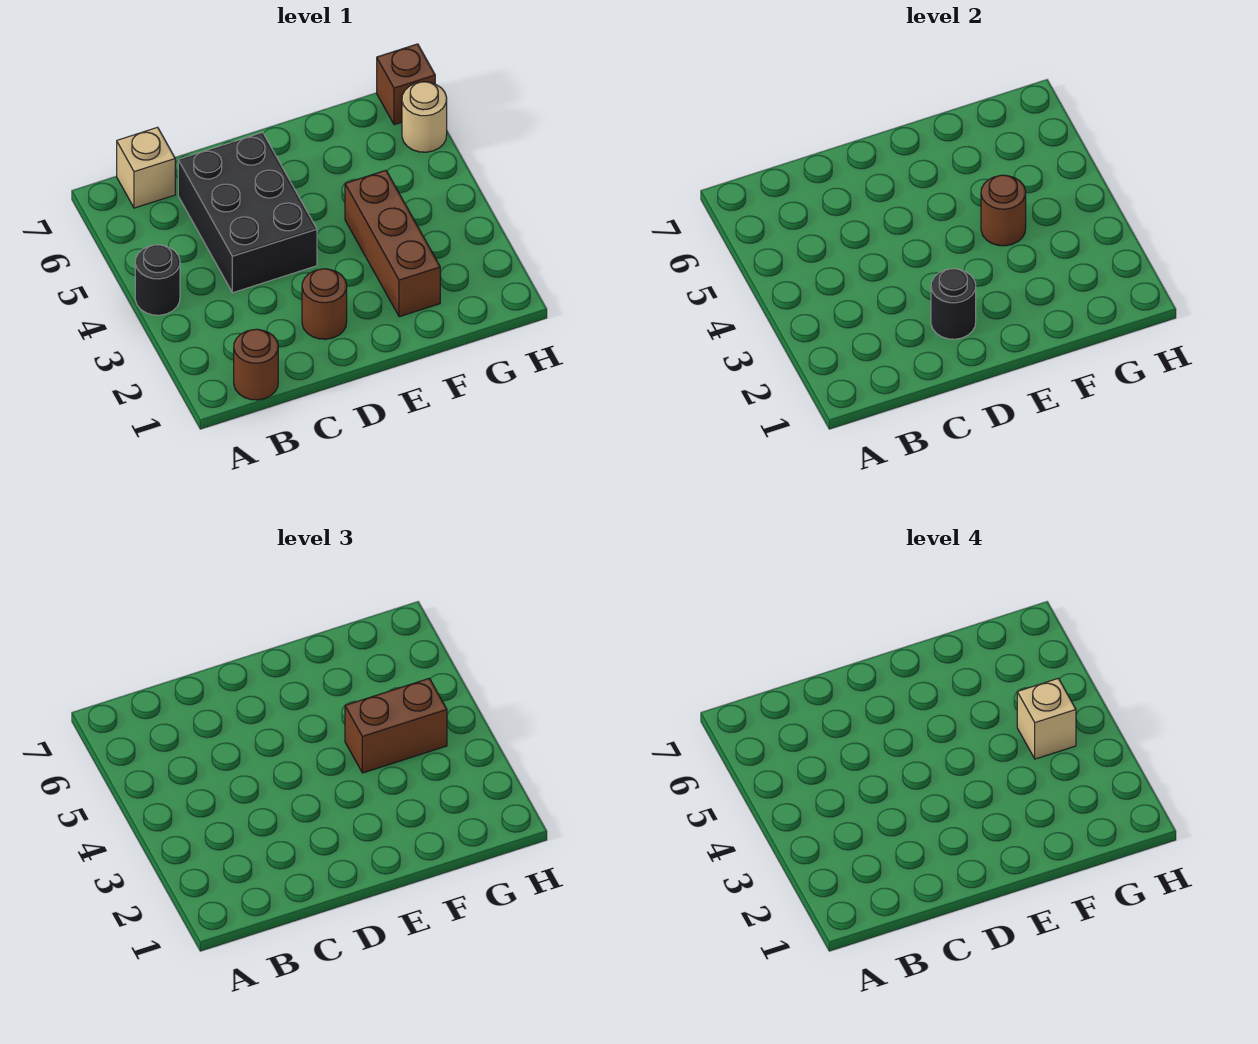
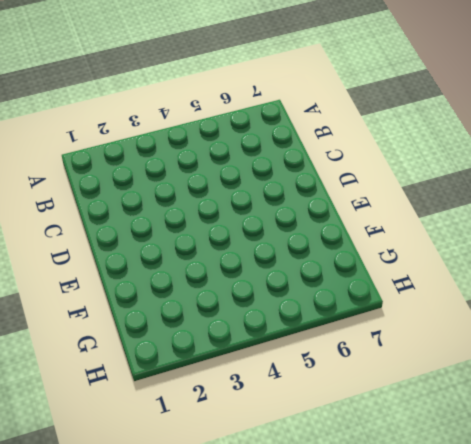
none -> black round brick A4 level 1
none -> brown round brick B1 level 1
none -> tan brick B7 level 1

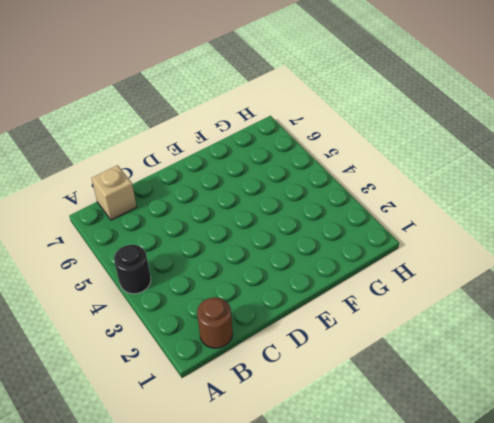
none -> black brick C4:D6 level 1
none -> brown round brick D2 level 1
none -> brown brick F2:F4 level 1

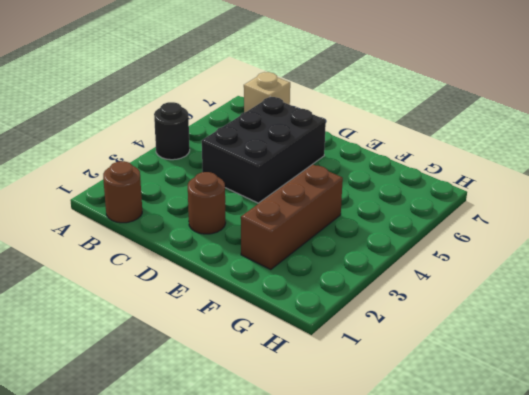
none -> tan round brick H6 level 1
none -> brown brick H7 level 1
none -> black round brick D2 level 2

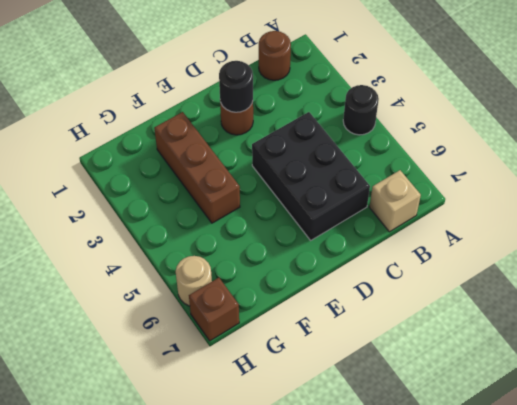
none -> brown round brick F4 level 2
none -> brown brick F4:G4 level 3
none -> tan brick G4 level 4

